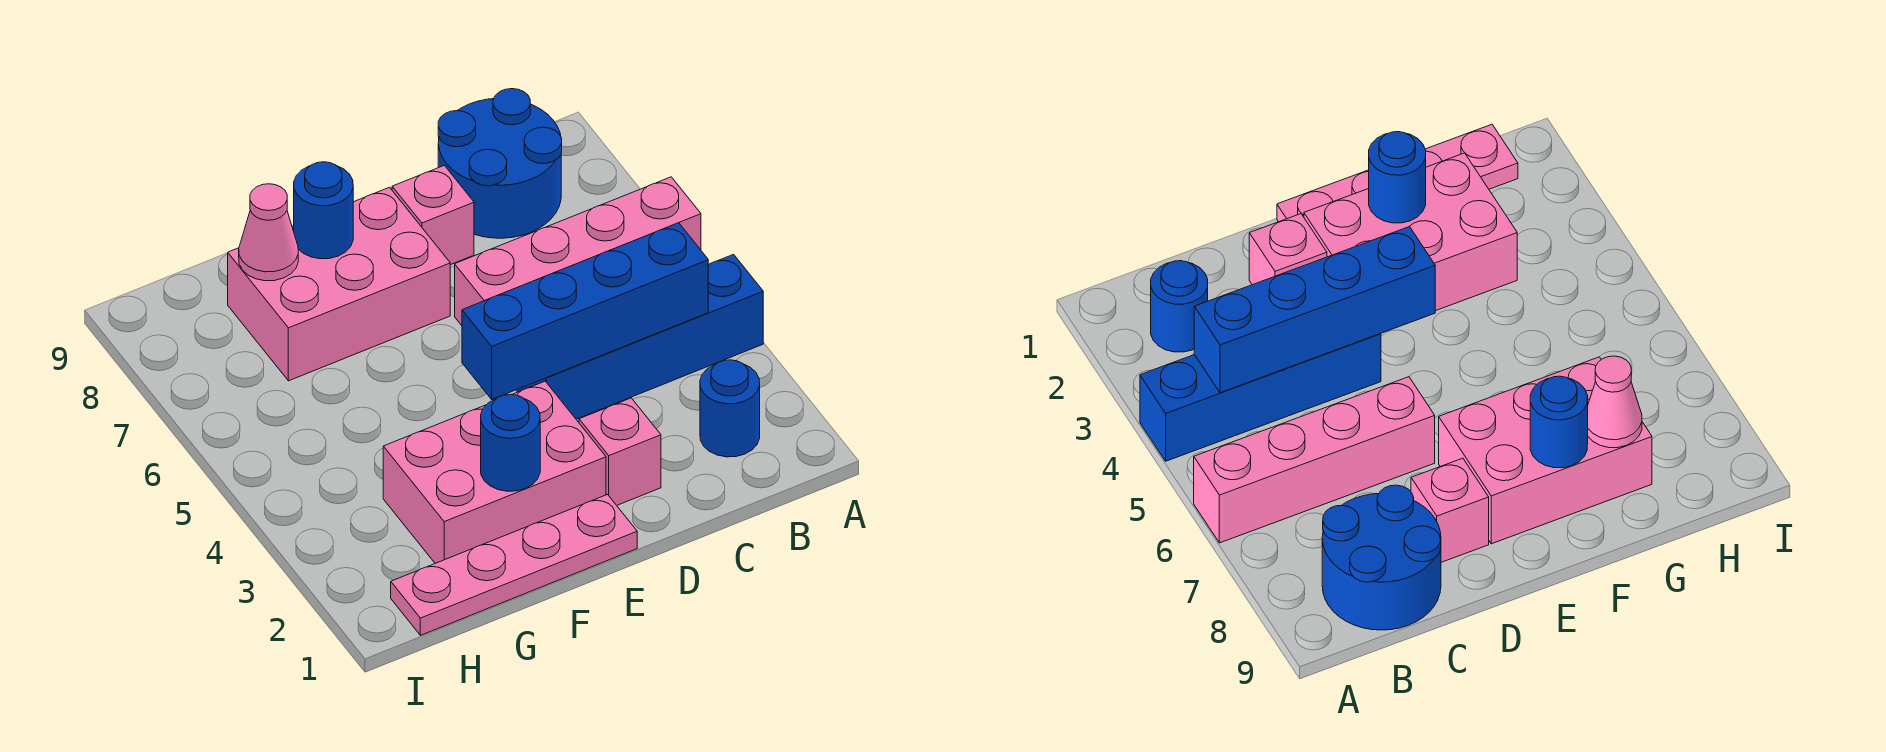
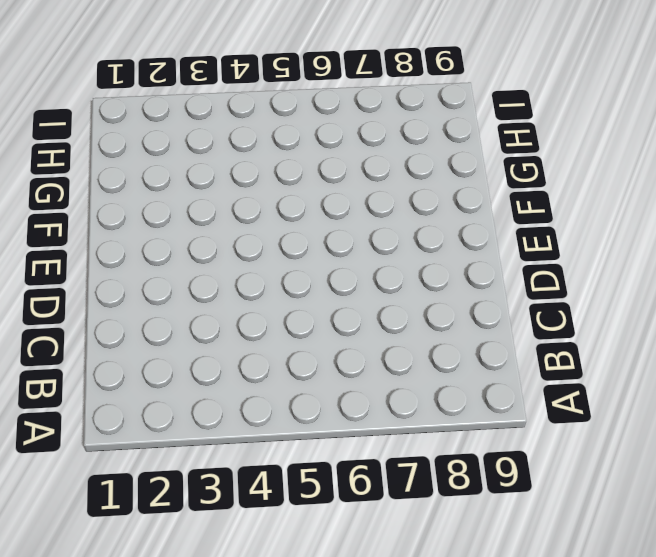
none -> blue brick A4:D4 level 1
none -> pink brick A6:D6 level 1
none -> blue round brick B2 level 1

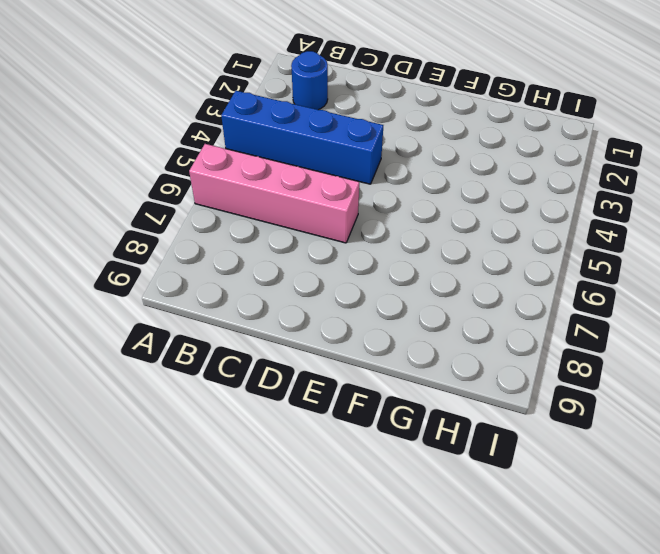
none -> blue round brick B8:C9 level 1
none -> pink brick D2 level 1
none -> pink brick D8 level 1

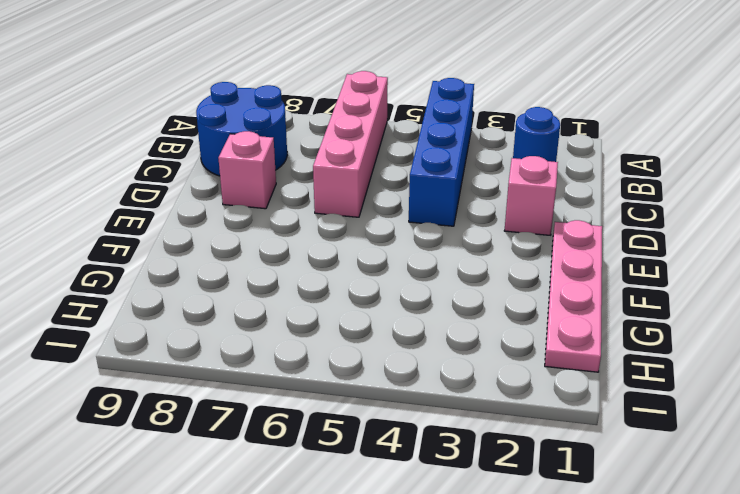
none -> pink brick E2:G3 level 1
none -> pink brick E7:G8 level 1
none -> blue brick B4:E4 level 2

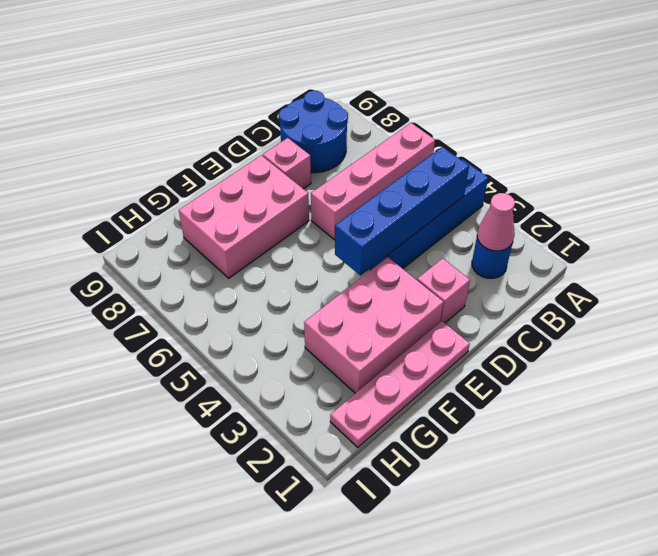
pink cone B2 level 2 -> pink cone G8 level 2
none -> blue round brick F2 level 2
none -> blue round brick F8 level 2

